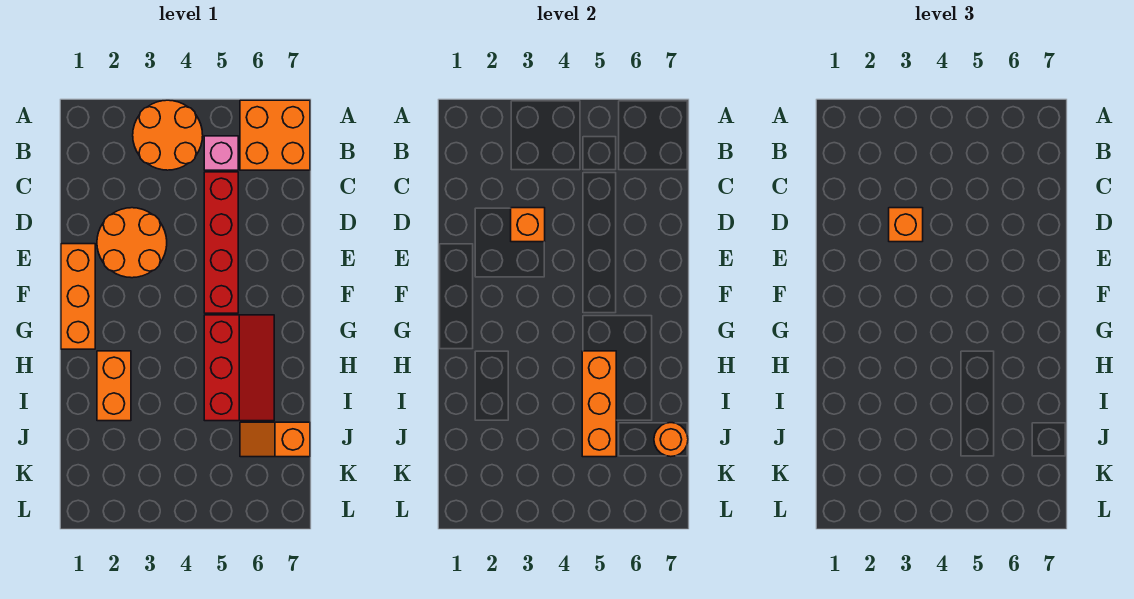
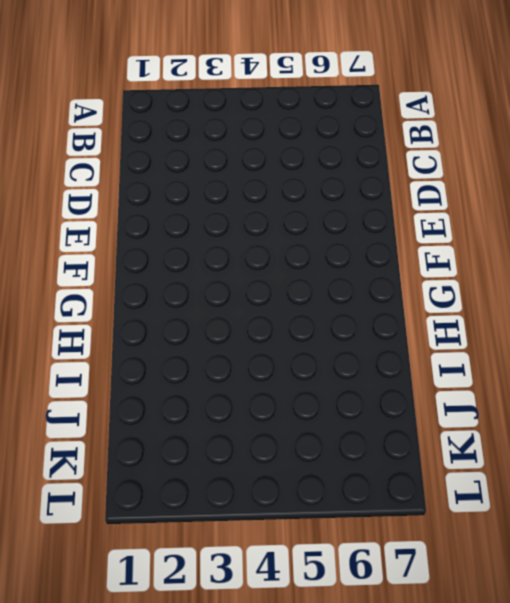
none -> orange round brick A3:B4 level 1
none -> orange brick A6:B7 level 1
none -> pink brick B5 level 1

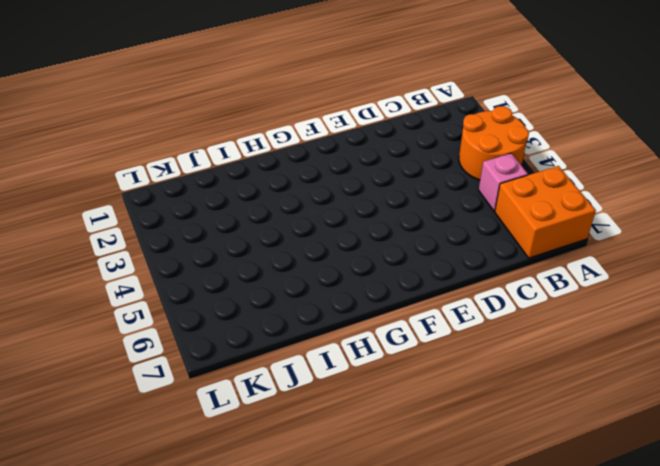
none -> red brick C5:F5 level 1
none -> orange round brick D2:E3 level 1
none -> orange brick E1:G1 level 1

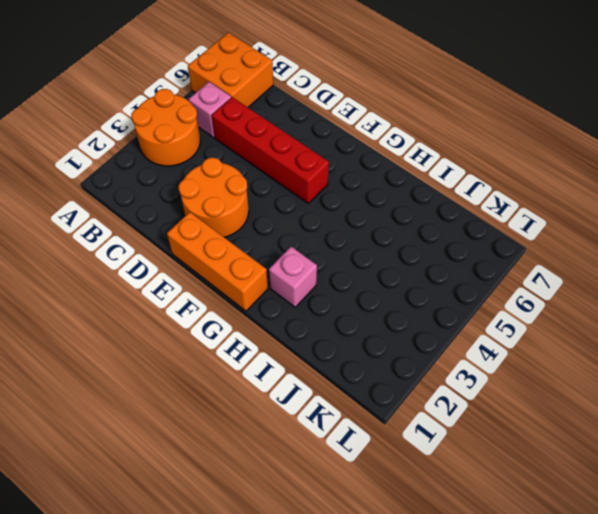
pink brick H2 level 1 -> orange brick H2:I2 level 1
none -> red slope G5:I6 level 1 top 5
none -> orange slope J6:J7 level 1 top 7
none -> orange brick D3 level 2

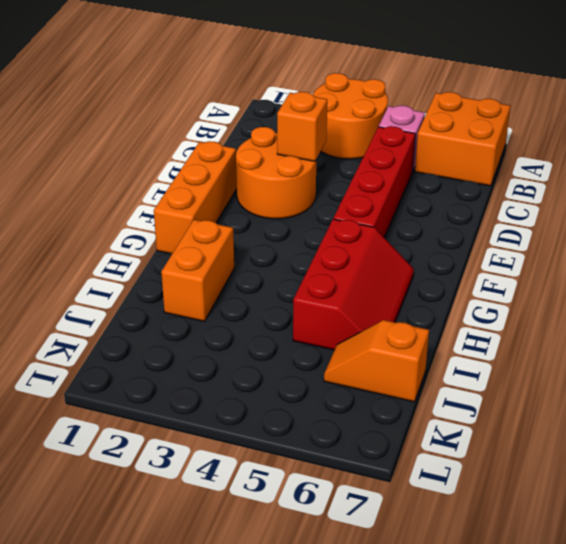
none -> orange brick H5:J5 level 2
none -> orange round brick J7 level 2
none -> orange brick D3 level 3

